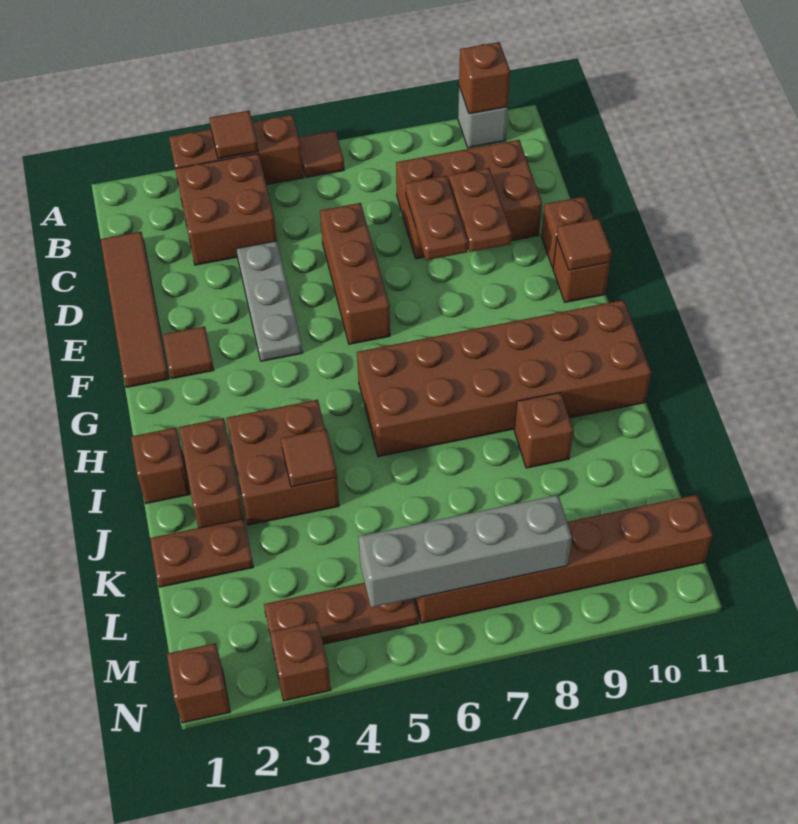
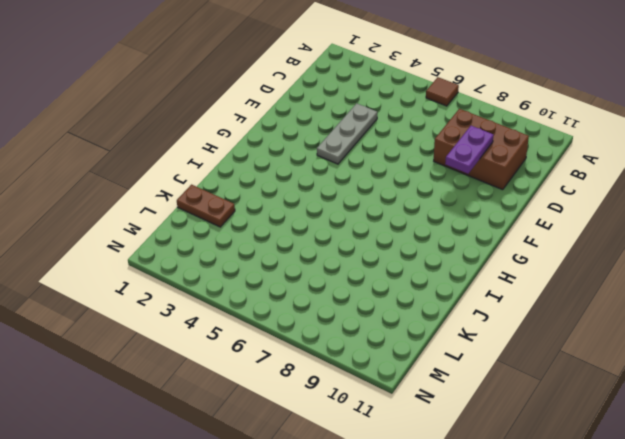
purple plate D9:E9 level 2 -> brown plate D9:E9 level 2
none -> brown brick A3:A5 level 1
none -> grey brick A10 level 1
none -> brown brick B3:C4 level 1

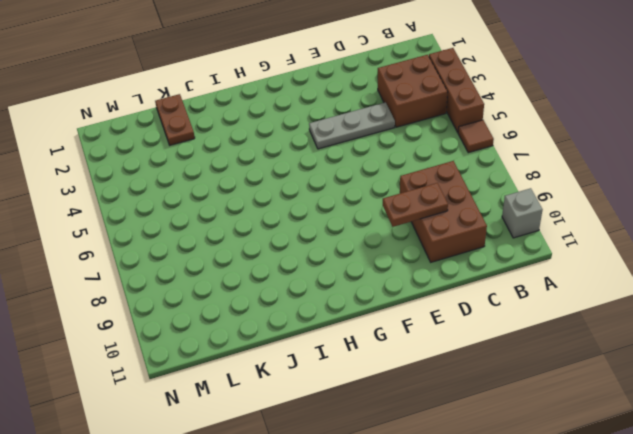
none -> brown tile C1:F1 level 1
none -> brown brick D6:F6 level 1
none -> brown brick E11 level 1

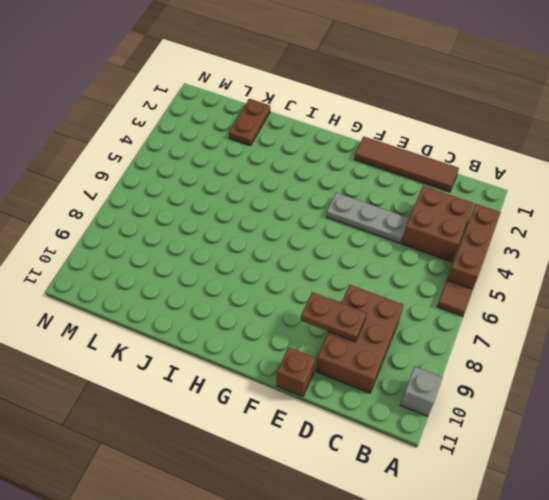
none -> brown brick D6:F6 level 1
none -> brown tile F2 level 1
none -> brown brick F11 level 1

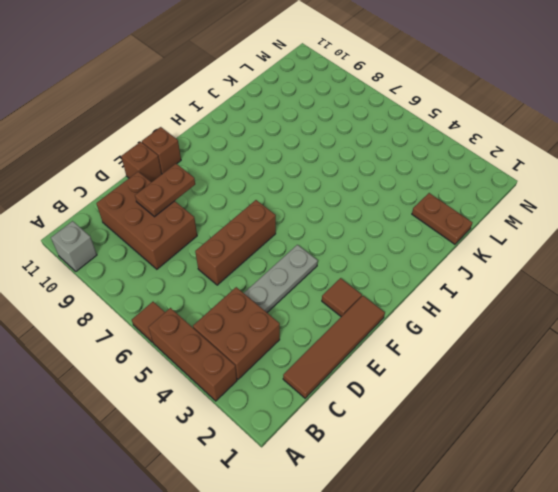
none -> brown brick H6:I11 level 1
none -> brown brick I1 level 1
none -> brown brick I2:J2 level 1

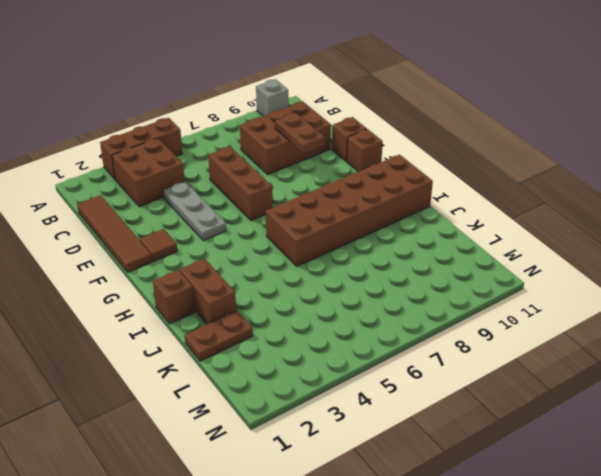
none -> brown tile A6 level 1
none -> brown brick I3:J4 level 1
none -> brown brick J9 level 1

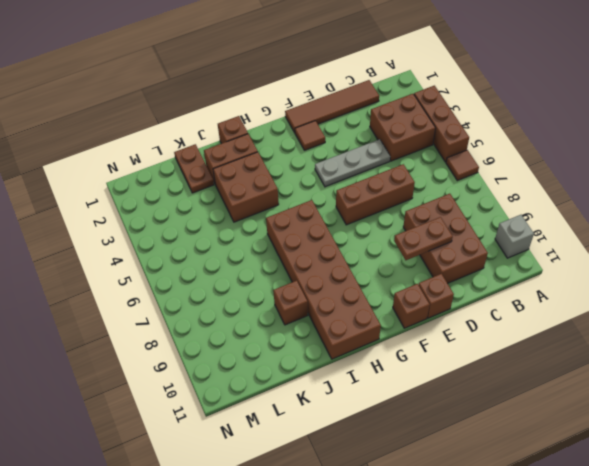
none -> brown plate M3:M5 level 1
none -> brown brick M6:M11 level 1
none -> brown brick N1 level 1

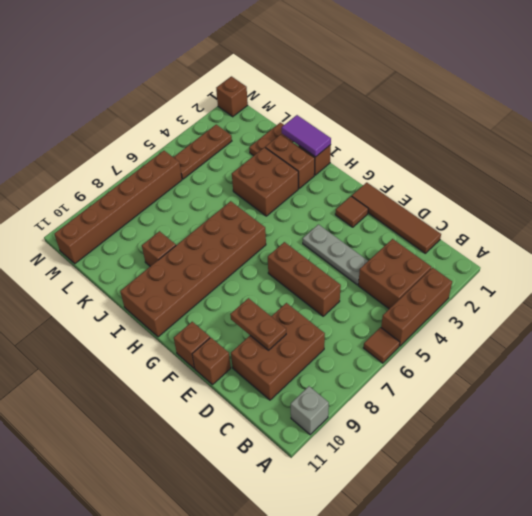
purple tile I1:J1 level 2 -> none
none -> brown brick N3 level 1
none -> brown tile A4 level 2
none -> brown brick A10 level 2

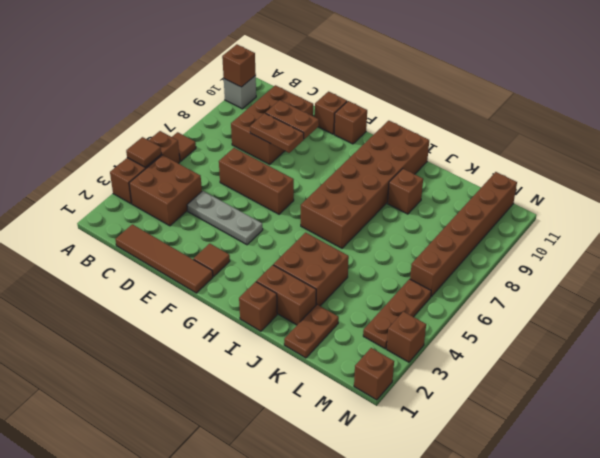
none -> brown tile F11 level 2
none -> brown tile J4 level 2
none -> grey brick M5:M8 level 2

